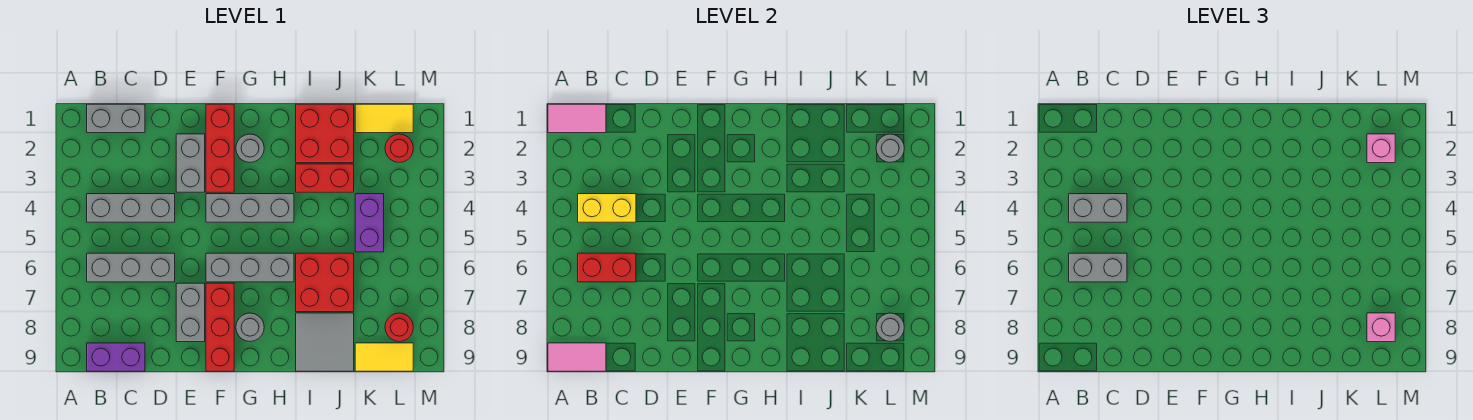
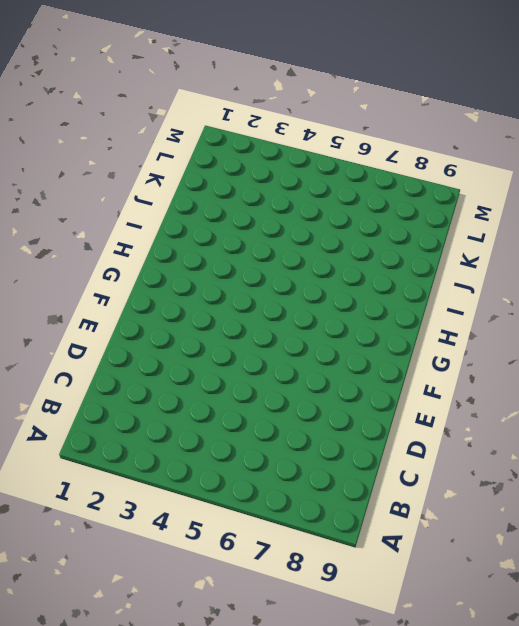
none -> grey brick B1:C1 level 1
none -> grey brick B4:D4 level 1
none -> grey brick B6:D6 level 1
none -> purple brick B9:C9 level 1

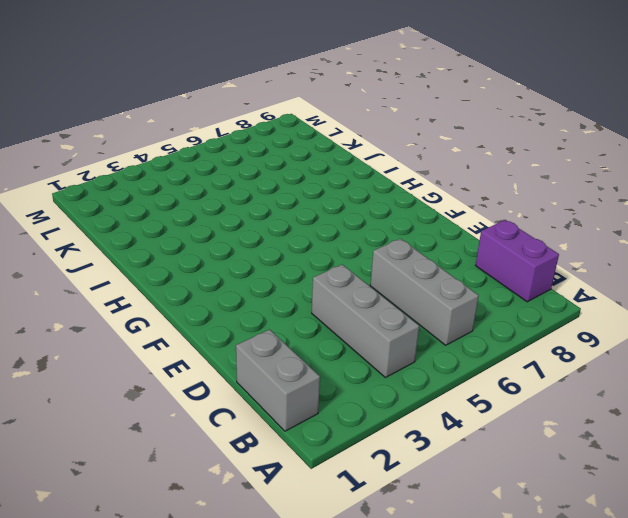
none -> grey brick E2:E3 level 1
none -> grey brick E7:E8 level 1
none -> red brick F1:F3 level 1
none -> grey brick F4:H4 level 1

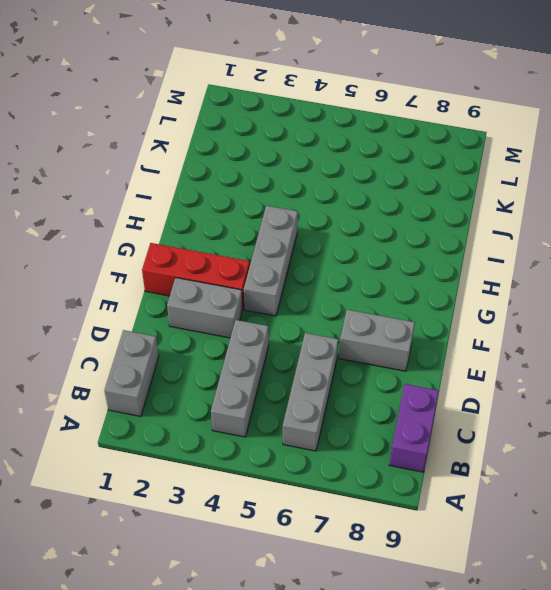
none -> grey brick F6:H6 level 1
none -> red brick F7:F9 level 1
none -> grey round brick G2 level 1
none -> grey round brick G8 level 1

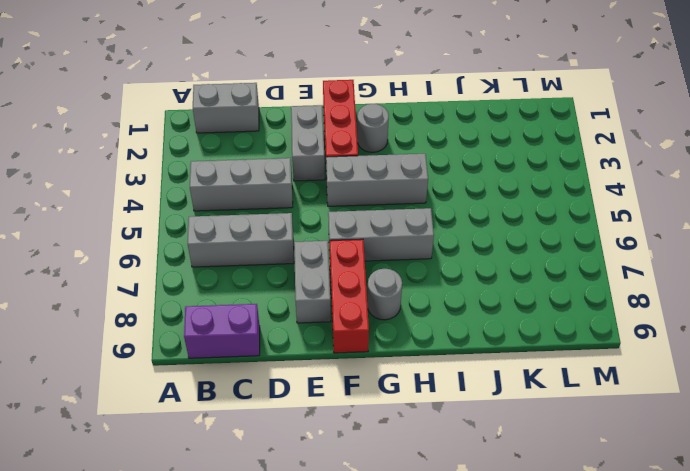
none -> red brick I1:J2 level 1
none -> red brick I3:J3 level 1
none -> red brick I6:J7 level 1
none -> grey tile I8:J9 level 1

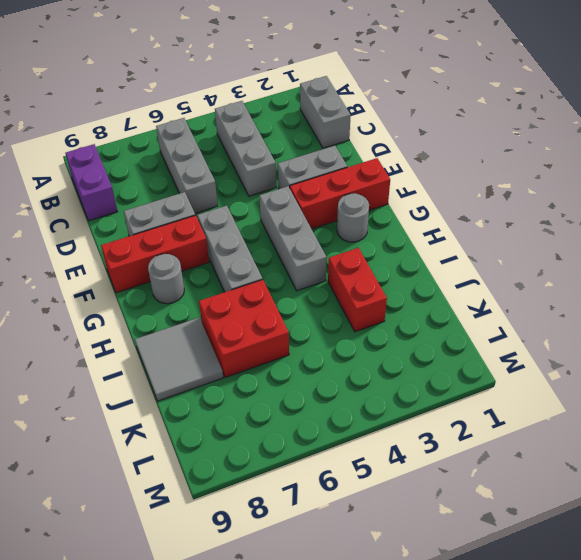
none -> red brick I1:J2 level 1
none -> yellow tile K1:L1 level 1
none -> purple brick K4:K5 level 1
none -> yellow tile K9:L9 level 1

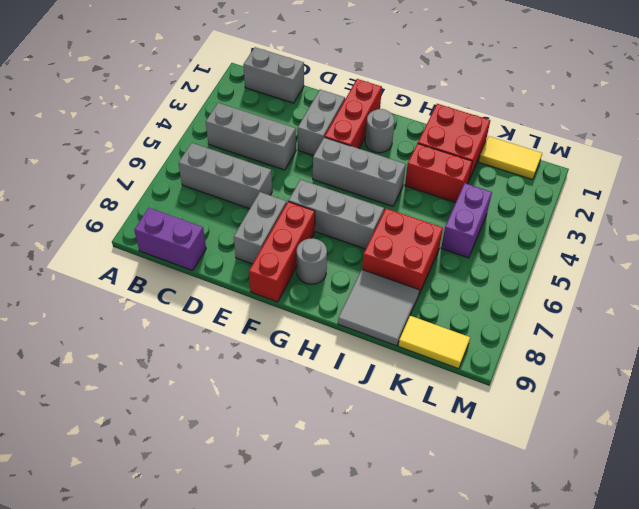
none -> red round brick L2 level 1
none -> red round brick L8 level 1
none -> pink tile A1:B1 level 2
none -> pink tile A9:B9 level 2

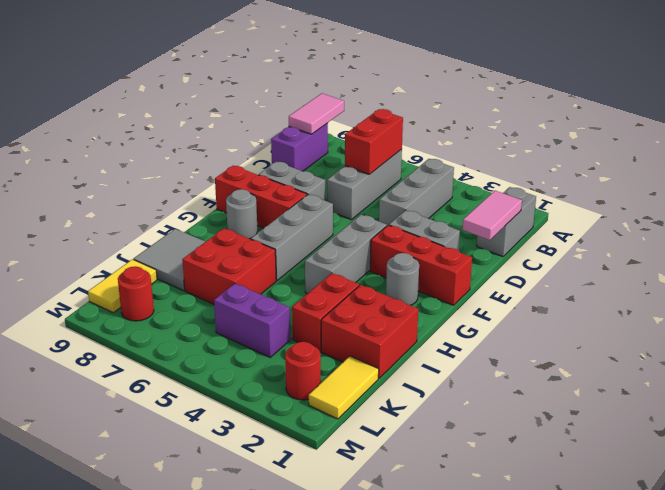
pink tile C1:D1 level 2 -> pink tile A1:B1 level 2
none -> yellow brick B4:C4 level 2
none -> grey round brick L2 level 2
none -> grey round brick L8 level 2
none -> grey brick B4:C4 level 3

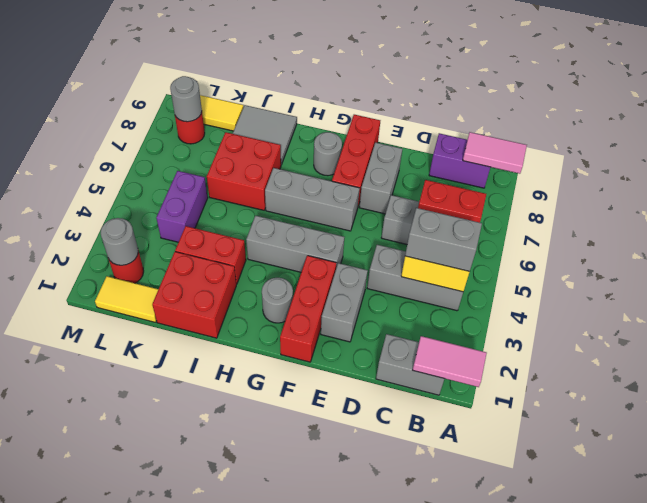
none -> grey brick B6:C6 level 3
none -> pink brick L2 level 3
none -> pink brick L8 level 3

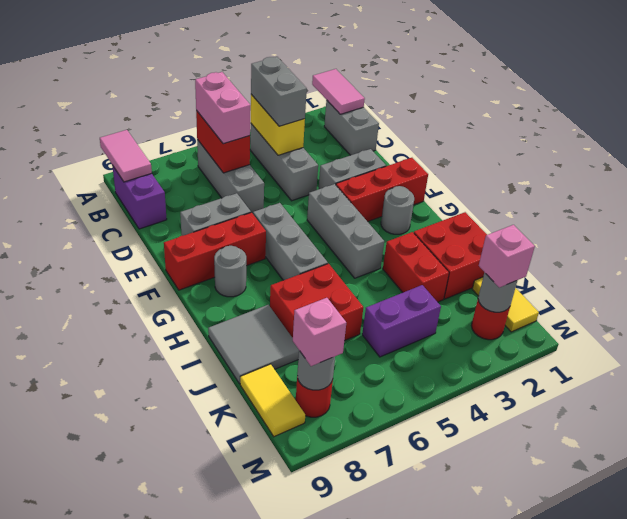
pink brick B6:C6 level 3 -> grey brick B6:C6 level 3

